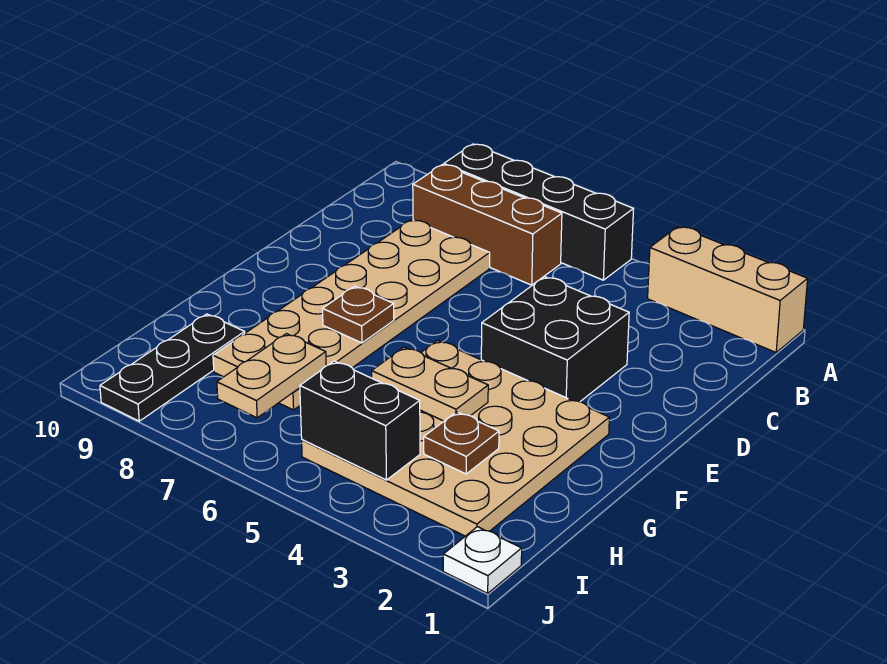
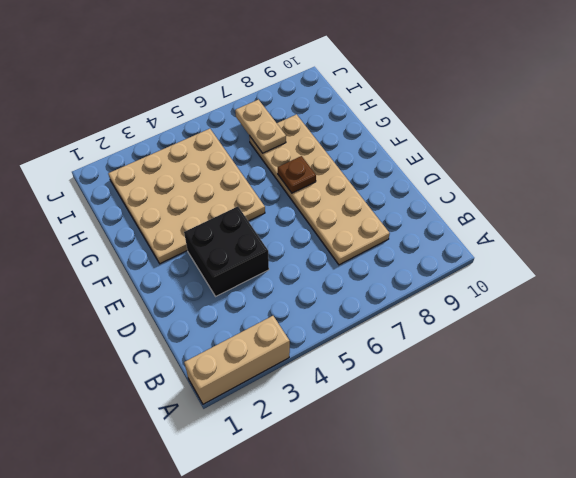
none -> black brick A5:A8 level 1
none -> brown brick B6:B8 level 1
none -> black plate H9:J9 level 1

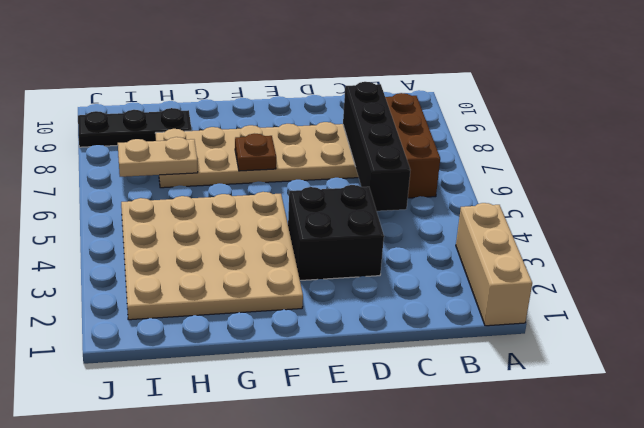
black brick C5:C8 level 2 -> black brick A5:A8 level 1
none -> white plate J1 level 1
none -> tan plate G4:G5 level 2
none -> brown plate H3 level 2

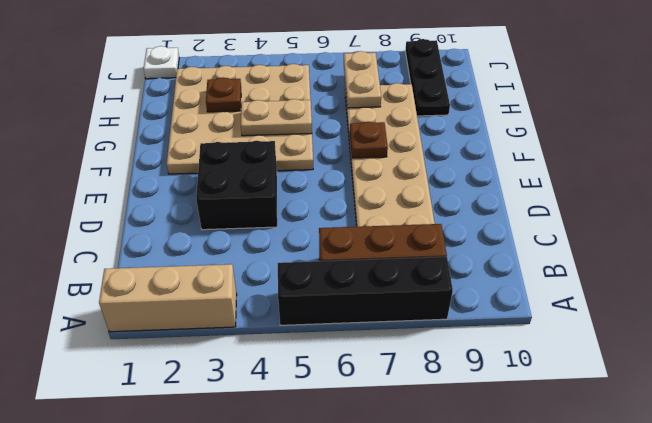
none -> black brick I4:I5 level 2

